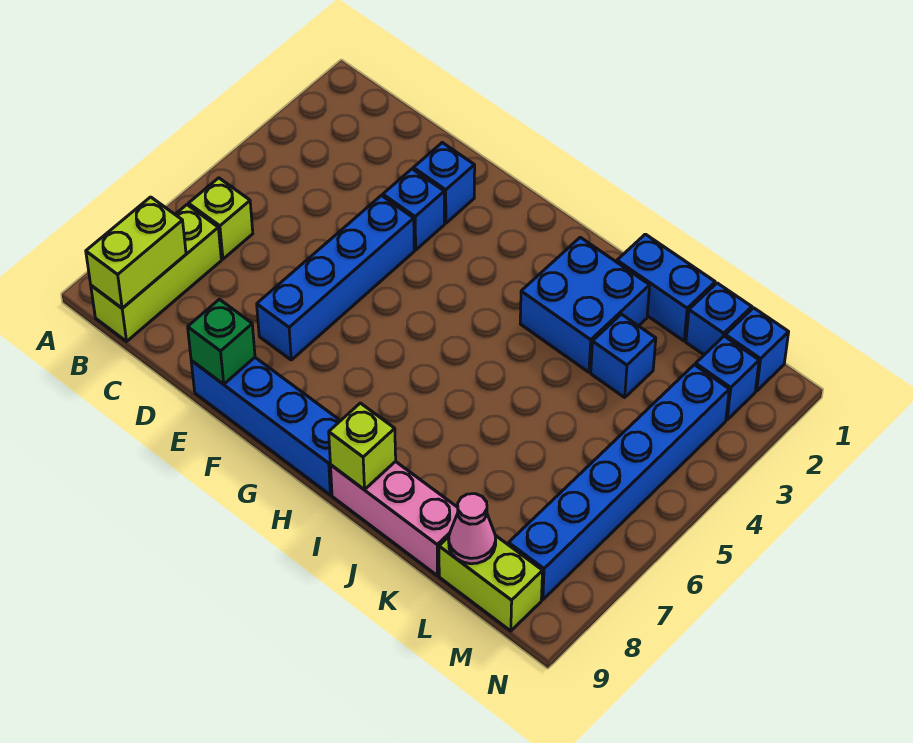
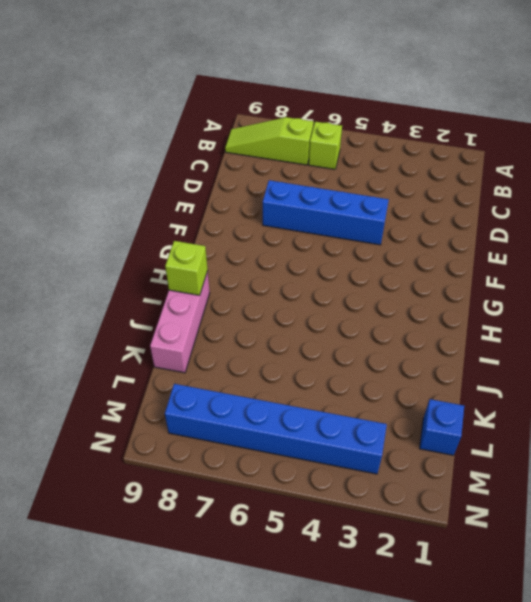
lime slope B7:B9 level 1 top 7 -> lime brick B7:B9 level 1
none -> blue brick E2 level 1
none -> blue brick E3 level 1
none -> blue brick E9:H9 level 1

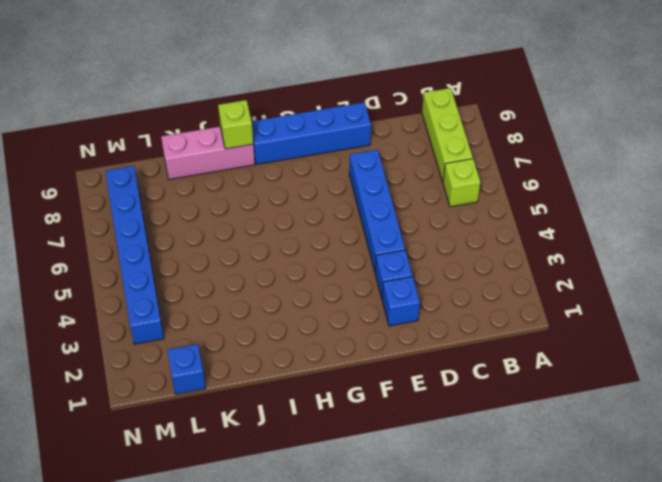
none -> blue brick I2:J3 level 1
none -> blue brick J1:K1 level 1
none -> blue brick K3 level 1

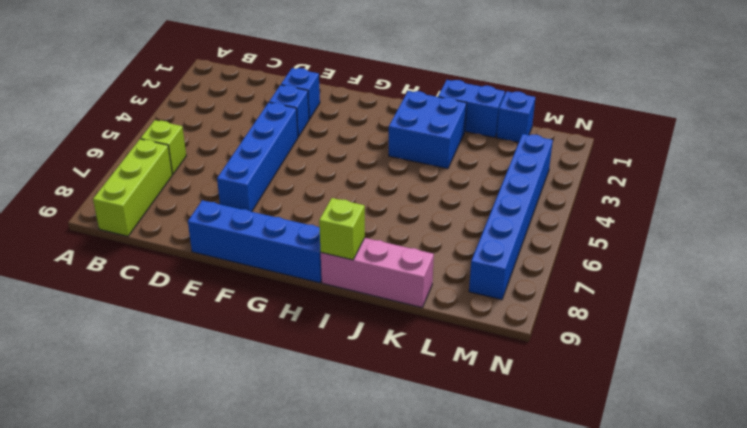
none -> blue brick K3 level 1
none -> lime brick L9:M9 level 1
none -> blue brick M1 level 1

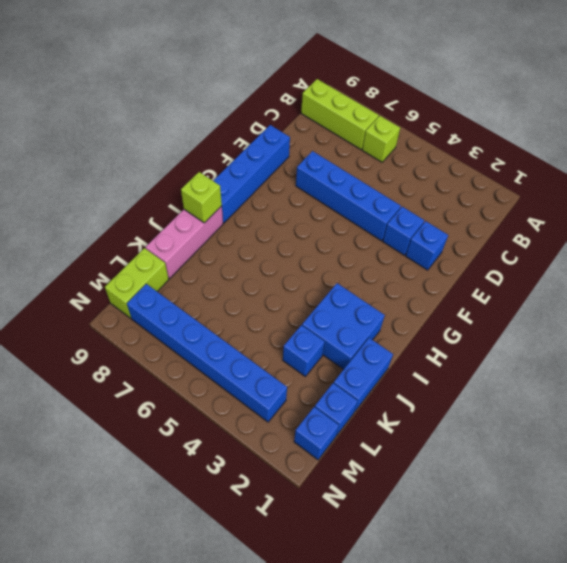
none -> blue brick M2 level 1
none -> lime brick B8:B9 level 2
none -> green brick E9 level 2

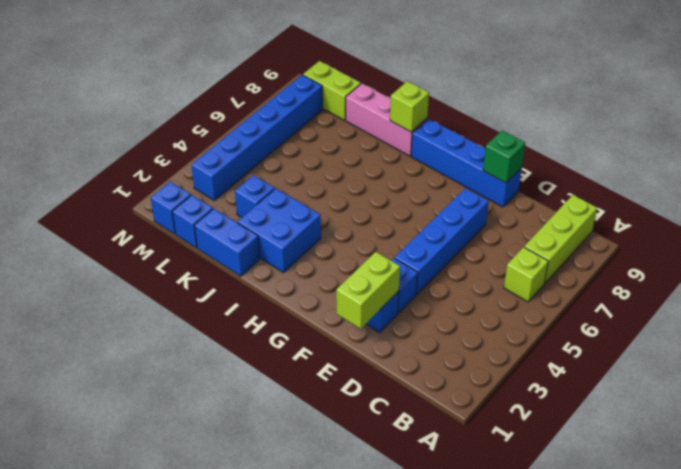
lime brick E1:E2 level 2 -> lime brick B8:B9 level 2
none -> blue brick M2 level 1
none -> pink cone L9 level 2

